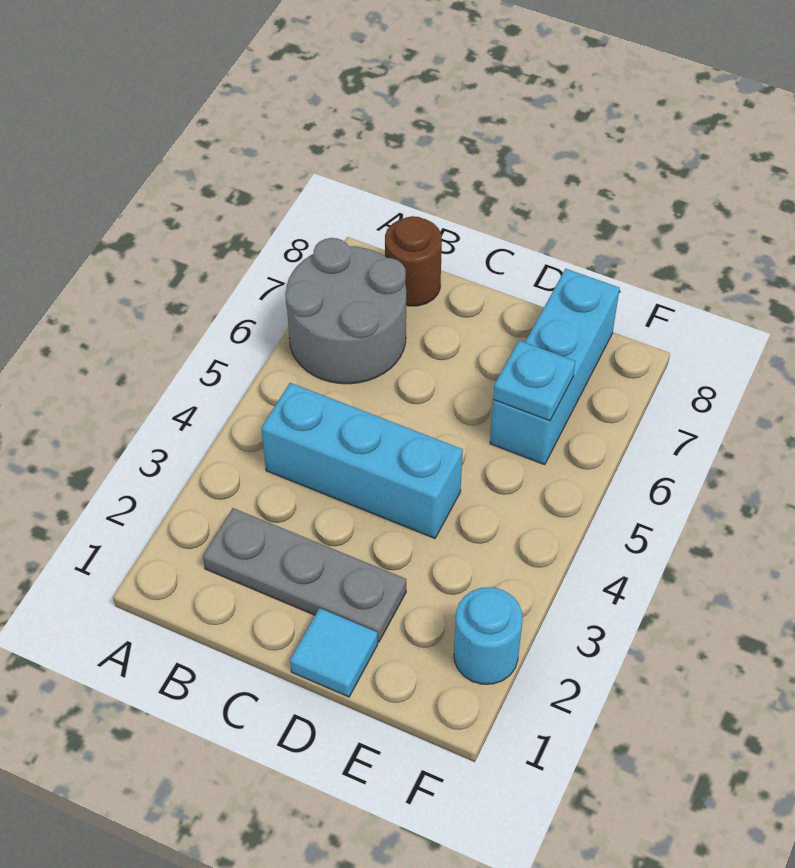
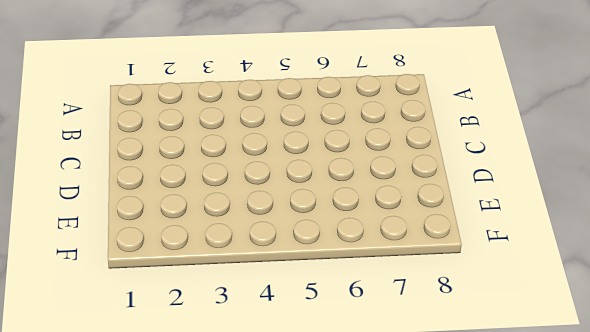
none -> grey round brick A6:B7 level 1
none -> grey plate B2:D2 level 1

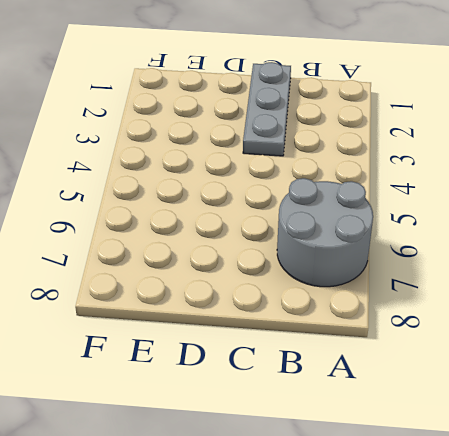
grey plate C1:C3 level 1 -> grey plate B2:D2 level 1
none -> cyan brick B4:D4 level 1
none -> brown round brick B8 level 1

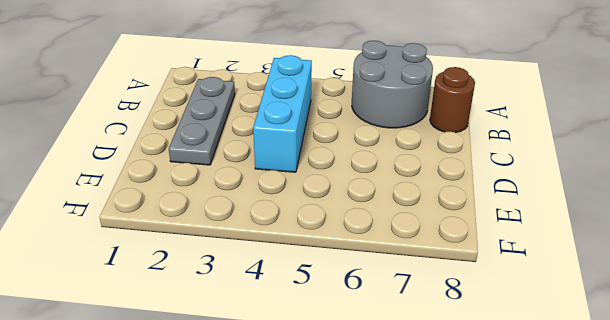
none -> cyan tile D1 level 1
none -> cyan brick E6:E8 level 1

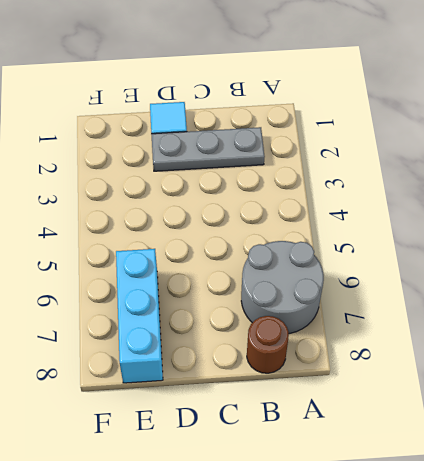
none -> cyan brick B4:D4 level 1
none -> cyan round brick F2 level 1

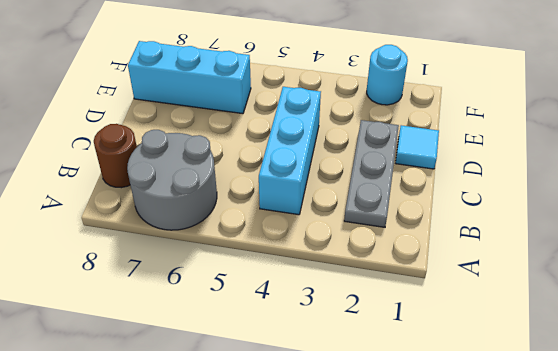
none -> cyan plate E6 level 2

